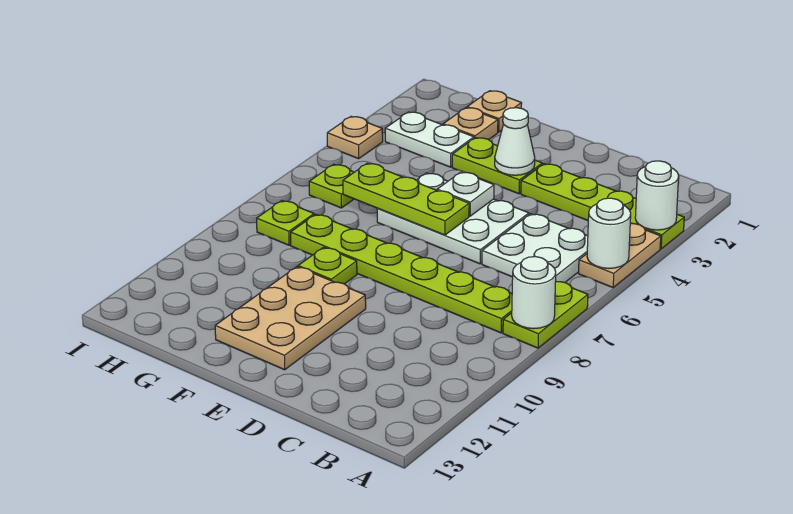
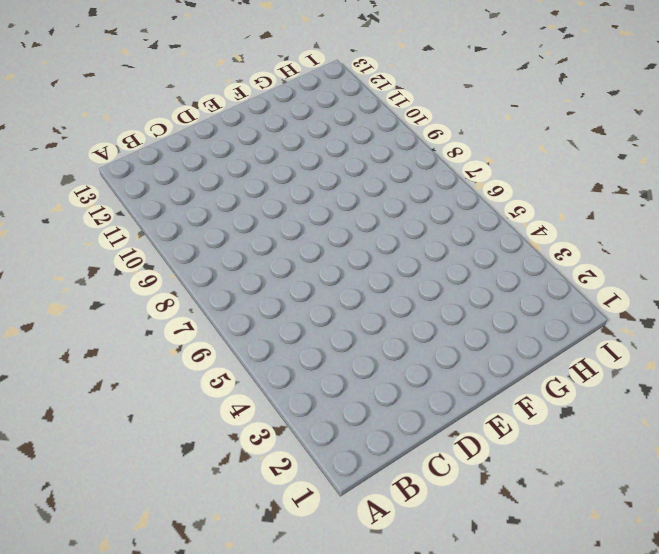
none -> lime plate A3:D3 level 1
none -> tan plate A4:A5 level 1
none -> lime plate A7:A8 level 1

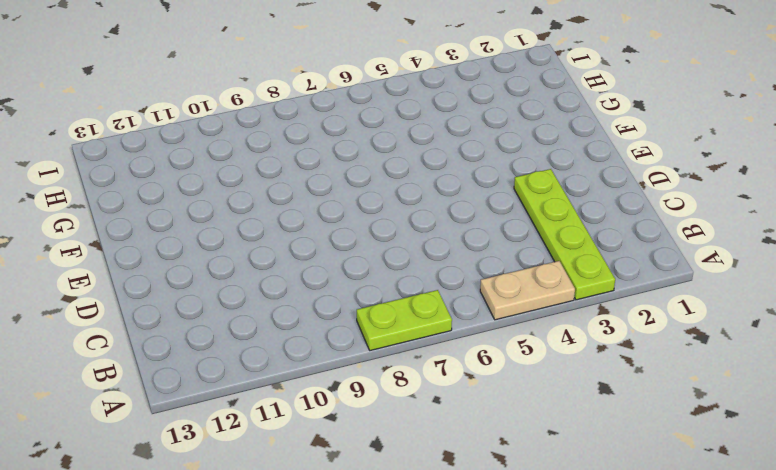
none -> white plate B5:C6 level 1
none -> lime plate B8:G8 level 1
none -> white plate D5:F6 level 1

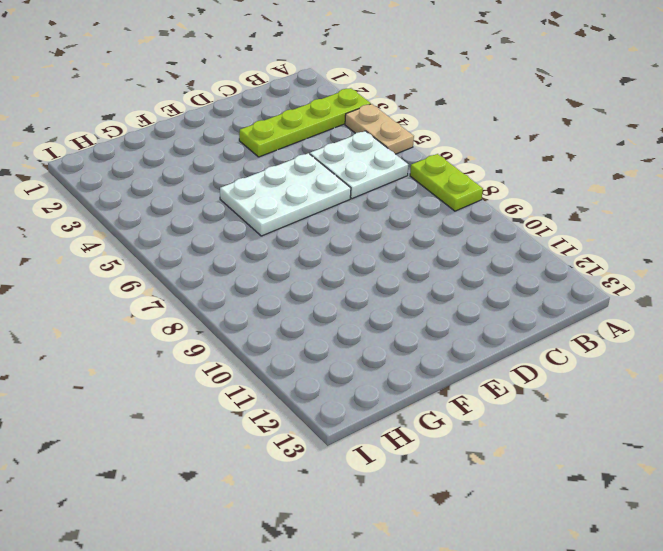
none -> lime plate B8:G8 level 1
none -> lime plate E3:F3 level 1
none -> tan plate E10:F12 level 1

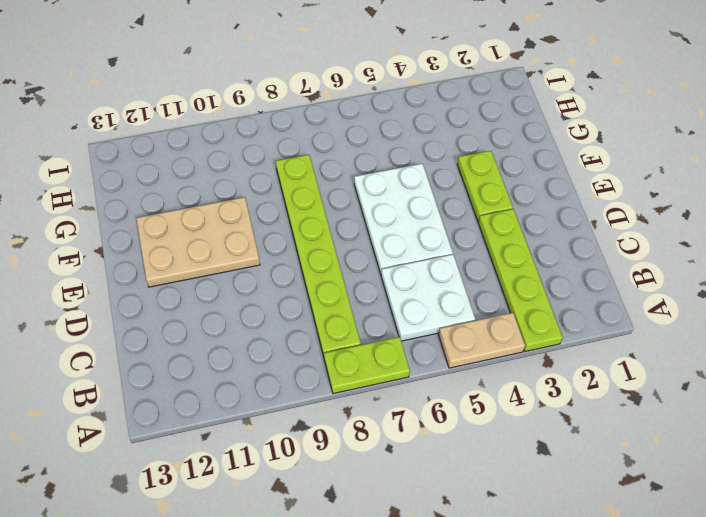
none -> lime plate F9 level 1
none -> tan plate G1 level 1
none -> tan plate G2 level 1

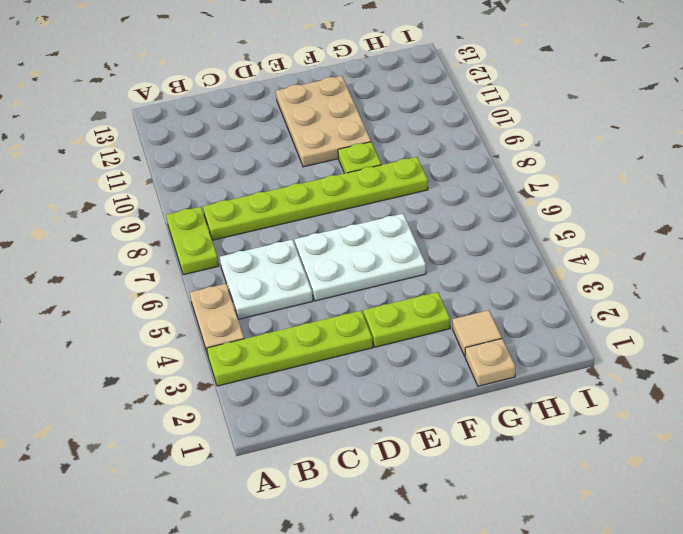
tan tile G2 level 1 -> tan plate G2 level 1
none -> white plate G3:H3 level 1
none -> lime plate H6 level 1
none -> lime plate H8 level 1

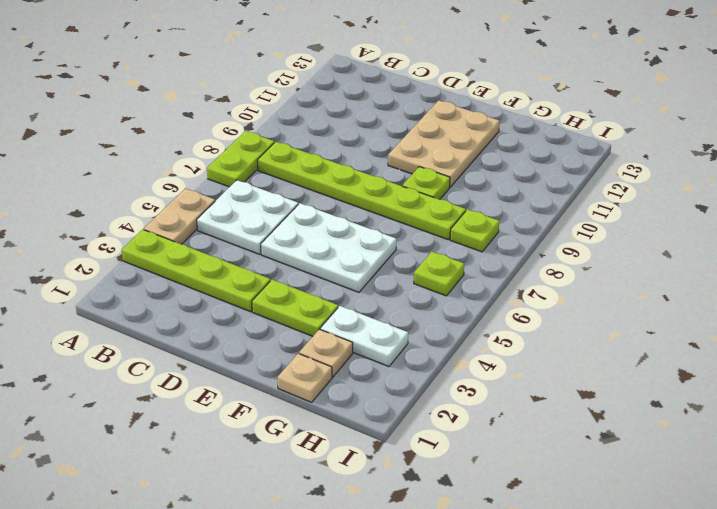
none -> tan plate I4 level 1
none -> white round brick A3 level 2
none -> white round brick A5 level 2

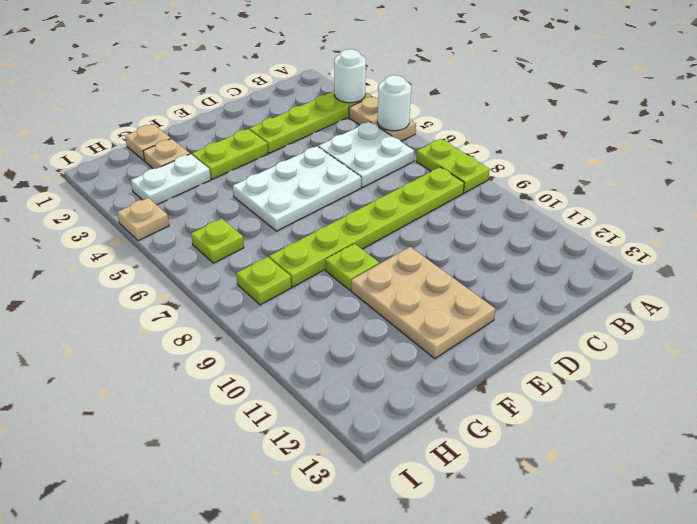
none -> white round brick A8 level 2
none -> white cone E3 level 2
none -> white plate E5 level 2

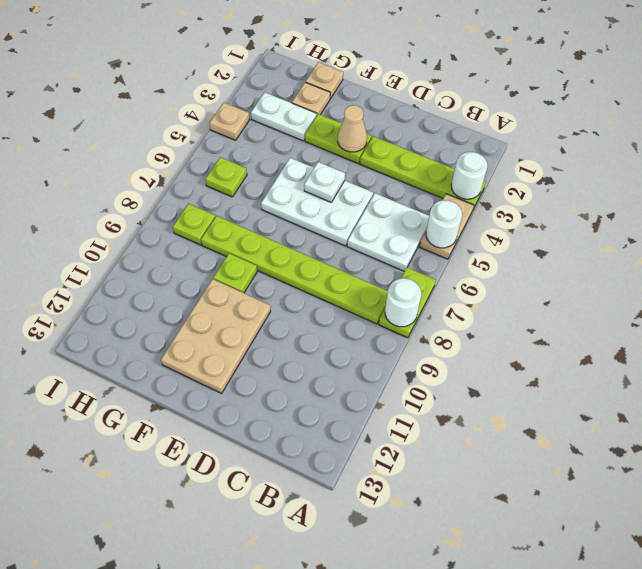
tan cone E3 level 2 -> white cone E3 level 2
none -> lime plate E6:G6 level 2

